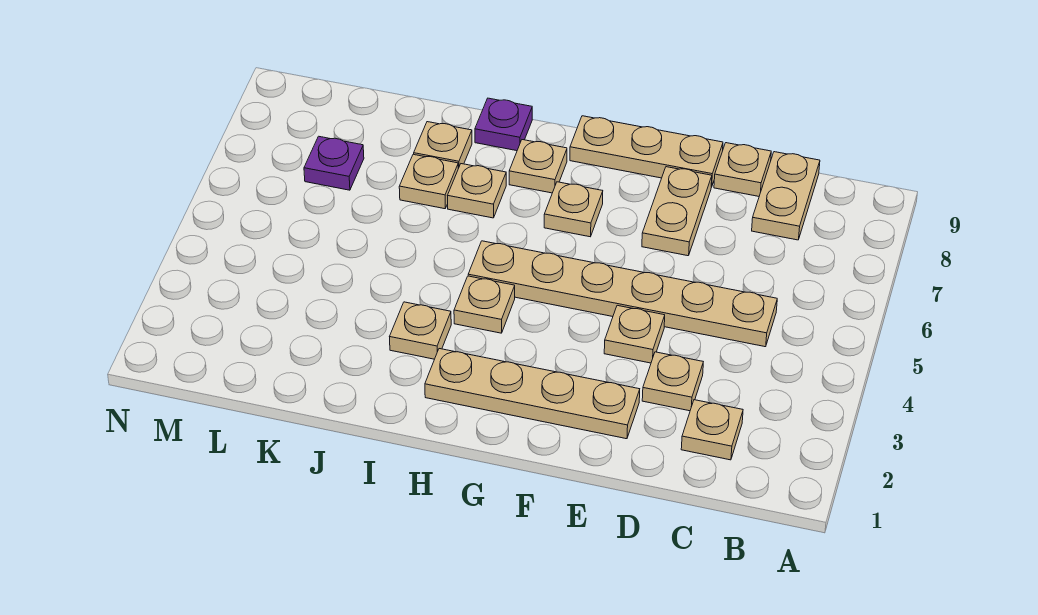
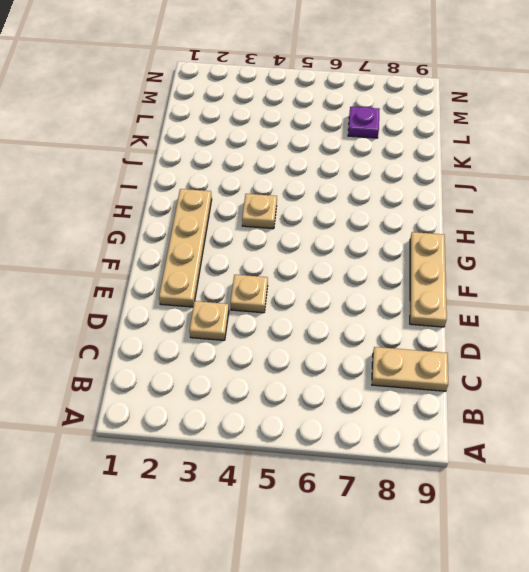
none -> tan plate C2 level 1
none -> tan plate C5:H5 level 1
none -> tan plate D9 level 1

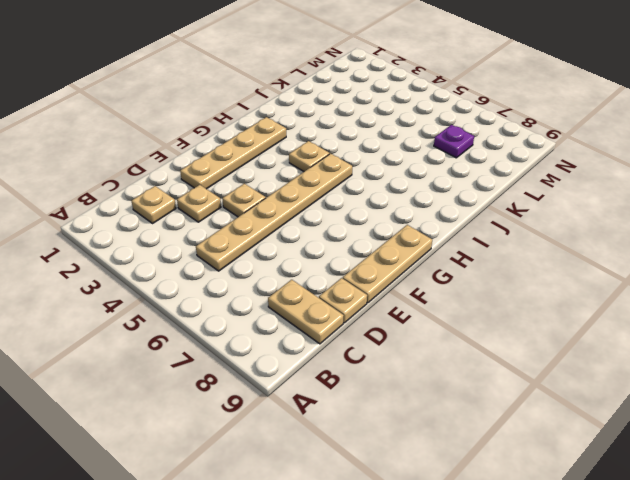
none -> tan plate E7:E8 level 1
none -> tan plate G7 level 1
none -> tan plate H8 level 1

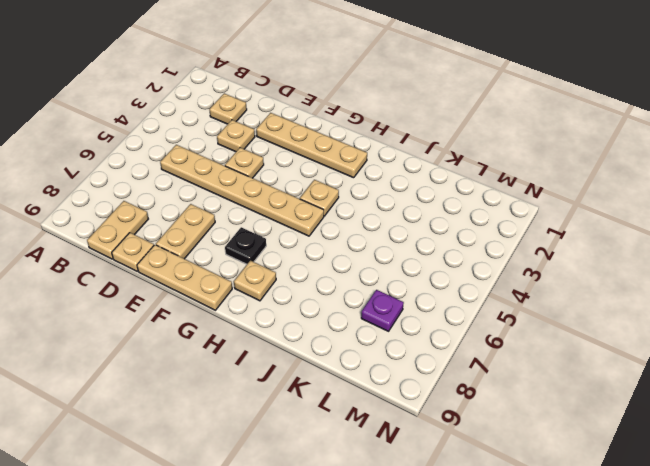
black plate G7 level 1 -> tan plate G7 level 1
none -> tan plate I3 level 1
none -> tan plate I7 level 1
none -> purple plate I9 level 1

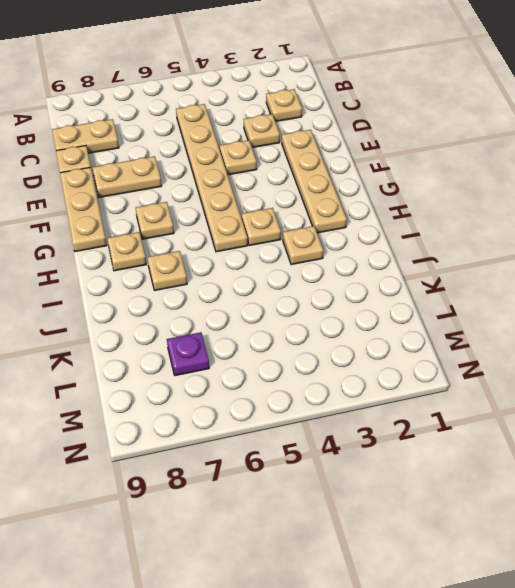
none -> purple plate I9 level 1
none -> tan plate J7 level 1
none -> tan plate J8 level 1

